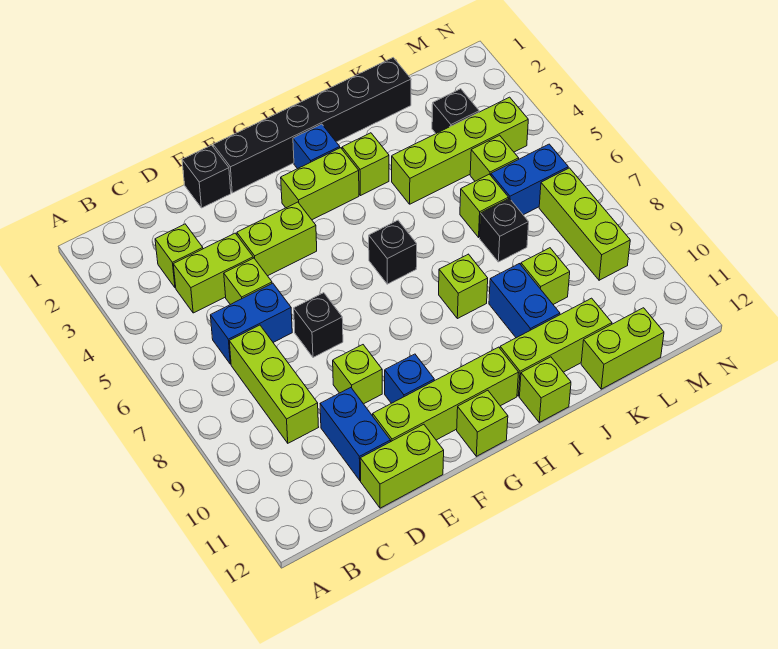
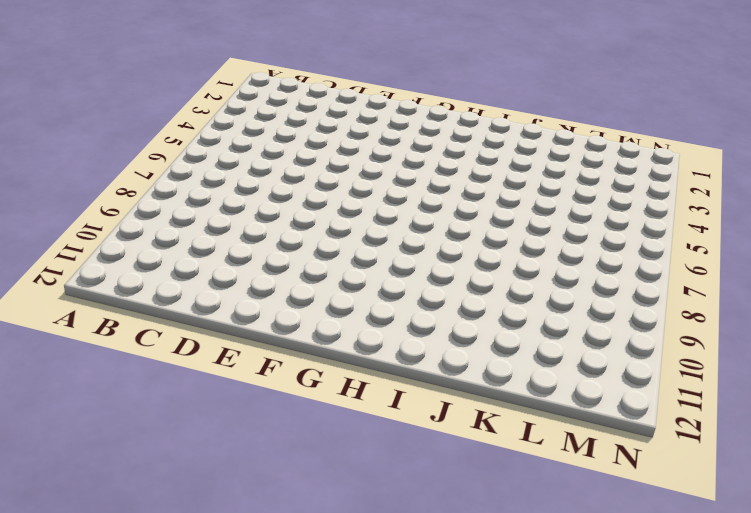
none -> lime brick C3 level 1
none -> lime brick C4:D4 level 1
none -> blue brick C6:D6 level 1
none -> lime brick C7:C9 level 1

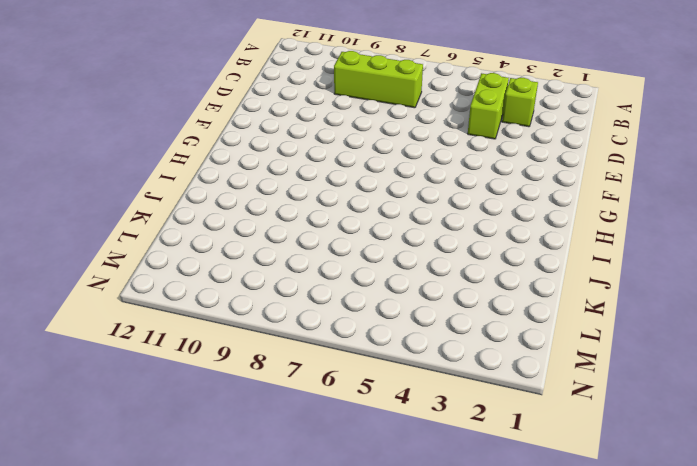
none -> blue brick C6:D6 level 1
none -> lime brick D5 level 1
none -> blue brick D10:D11 level 1
none -> lime brick D12:E12 level 1

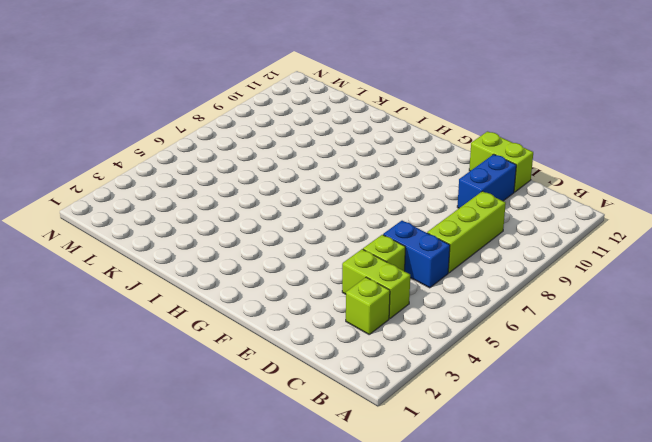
none -> black brick E1 level 1
none -> lime brick E4:F4 level 1
none -> black brick E7 level 1
none -> lime brick E9 level 1

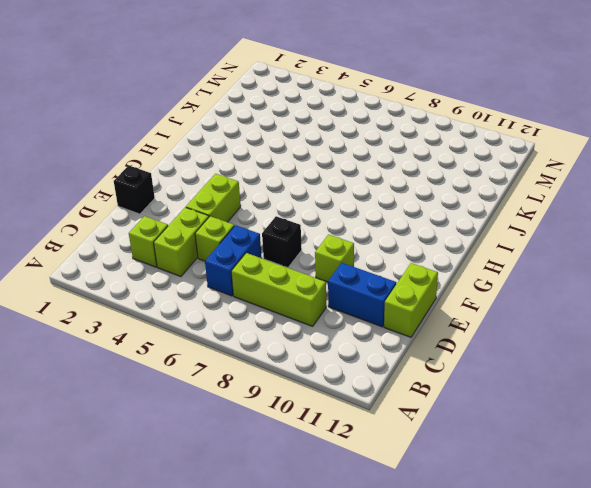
none -> lime brick E11:H11 level 1
none -> black brick F1:K1 level 1
none -> blue brick F10 level 1
none -> lime brick G3:H3 level 1

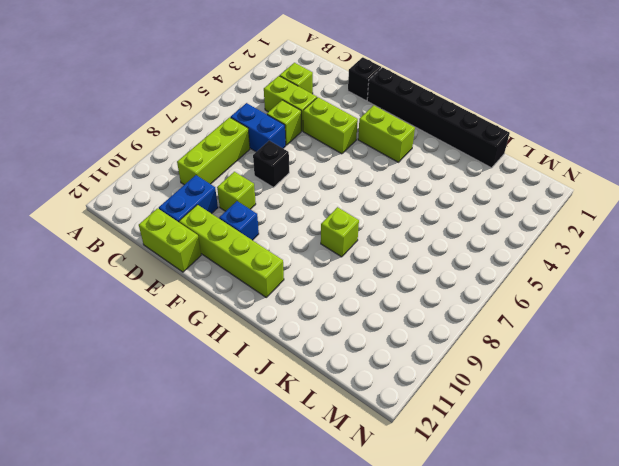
none -> lime brick G12 level 1
none -> blue brick H2 level 1
none -> black brick H6 level 1
none -> lime brick I3 level 1

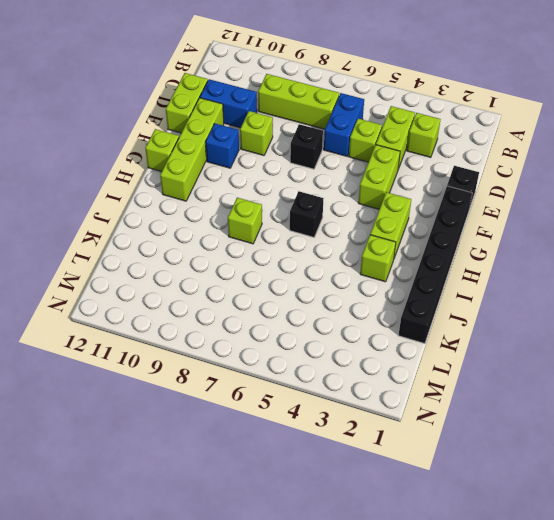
none -> blue brick H2 level 1
none -> lime brick I11:K11 level 1
none -> lime brick I12 level 1
none -> lime brick J4:M4 level 1

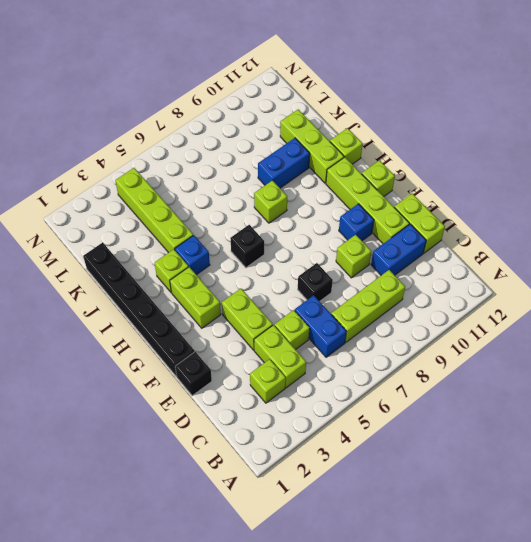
blue brick I4 level 1 -> blue brick H2 level 1
none -> lime brick K6 level 1
none -> black brick K7 level 1
none -> lime brick K9 level 1
none -> lime brick K12:L12 level 1

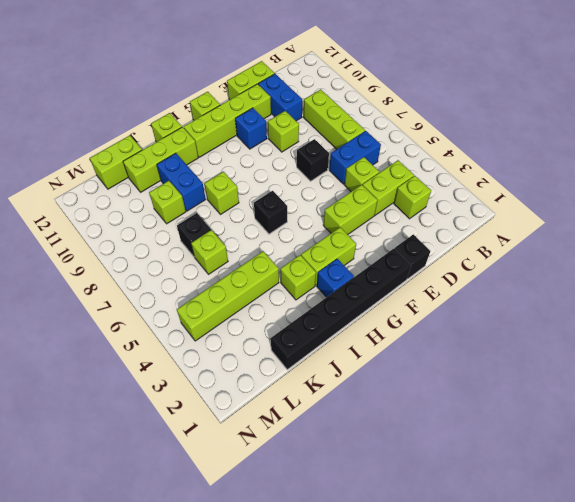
none -> black brick L3 level 1
none -> lime brick L5 level 1
none -> blue brick L6:M6 level 1
none -> lime brick M7:M9 level 1

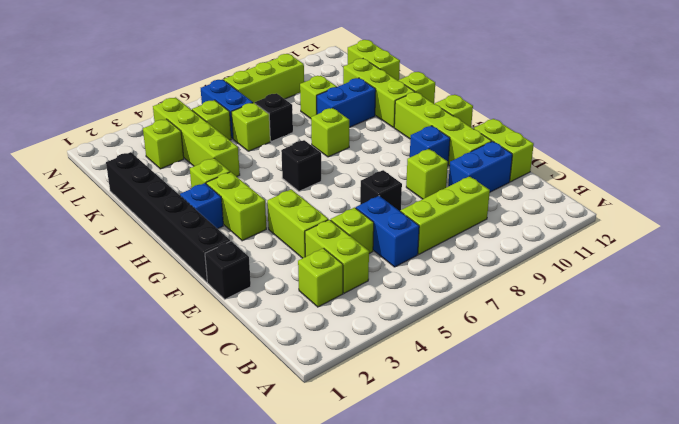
lime brick L3 level 1 -> black brick L3 level 1

